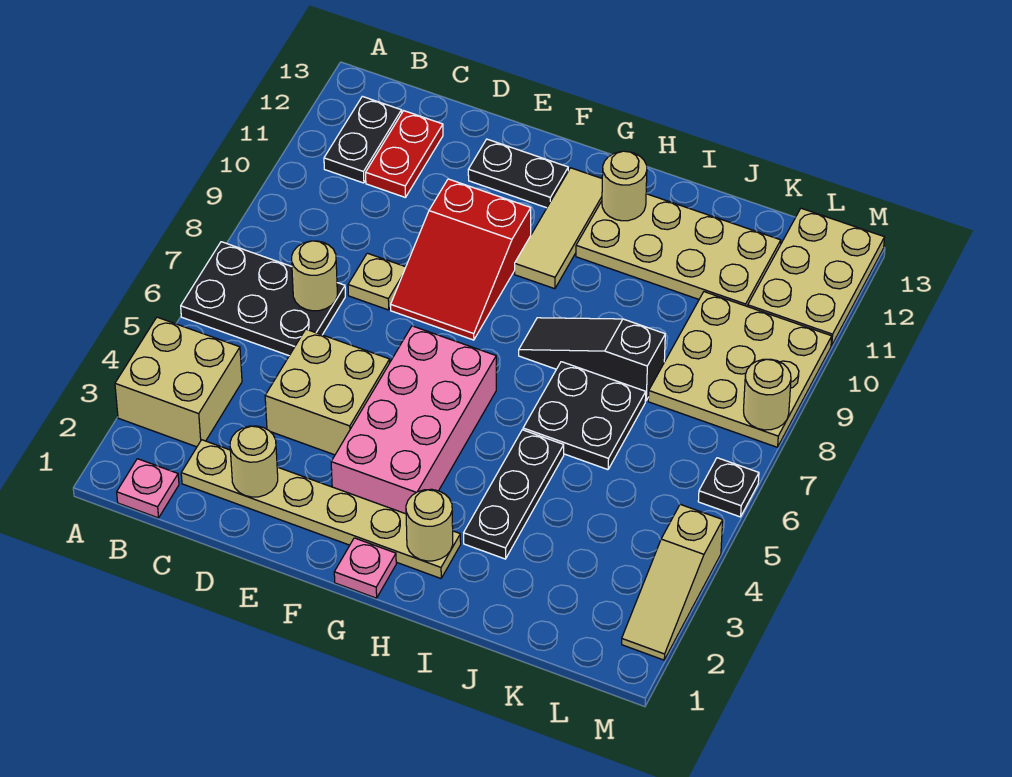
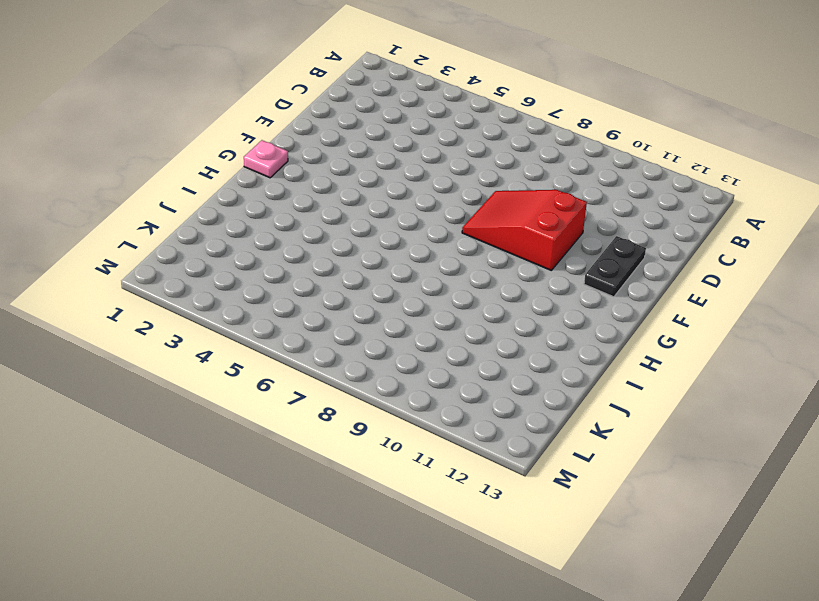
none -> tan brick A3:B4 level 1
none -> black plate A6:C7 level 1
none -> pink plate B1 level 1

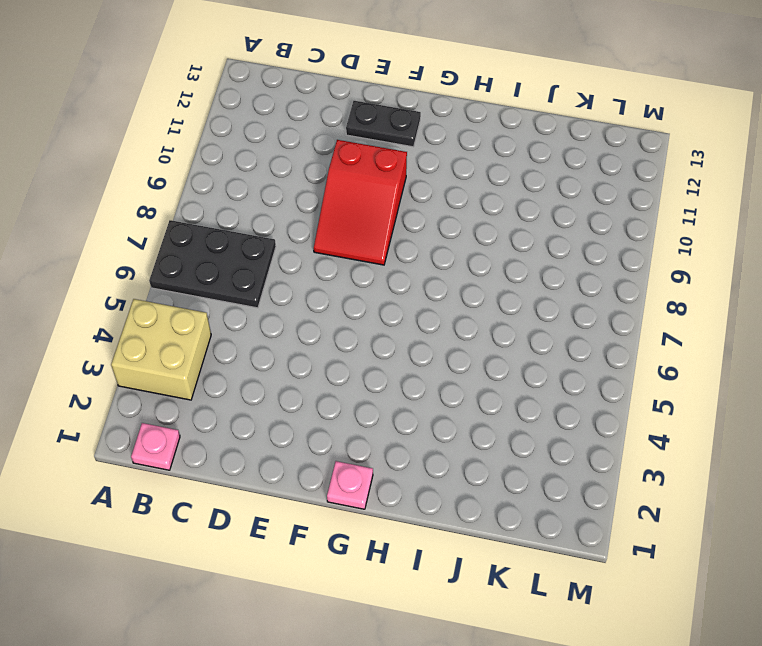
none -> black plate B11:B12 level 1
none -> tan plate C2:H2 level 1
none -> red plate C11:C12 level 1

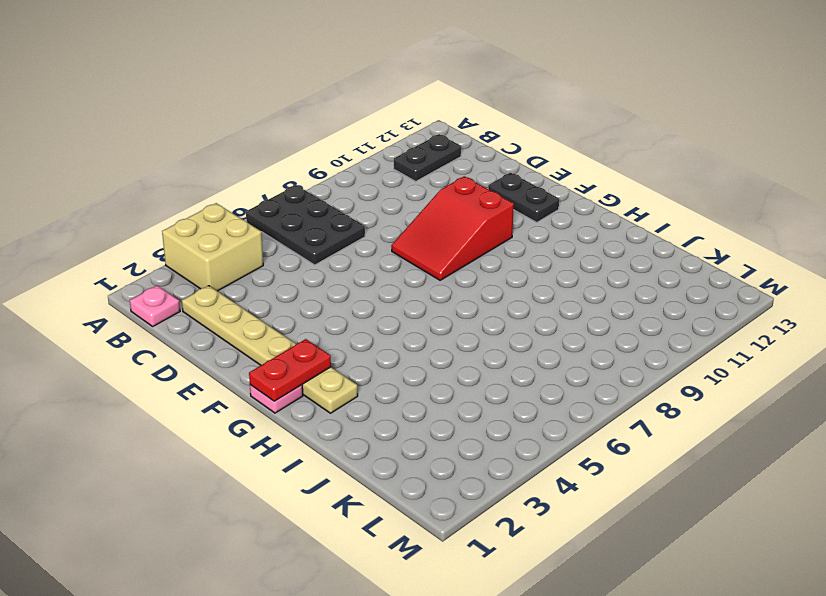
red plate G1:G2 level 2 -> red plate C11:C12 level 1
none -> tan brick D4:E5 level 1
none -> tan plate D8 level 1
none -> pink brick F3:G6 level 1

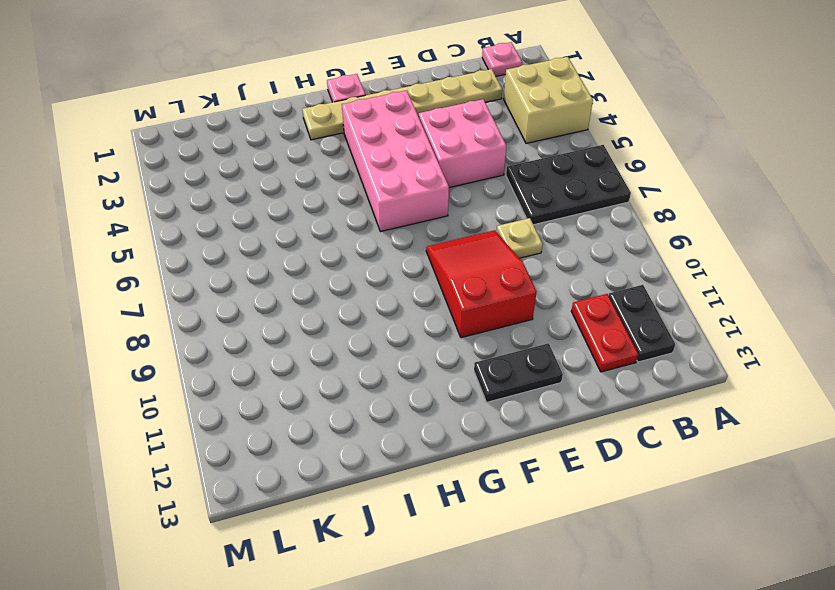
pink brick D4:E5 level 1 -> tan brick D4:E5 level 1
none -> tan tile G10:G12 level 1
none -> black slope H8:J8 level 1 top J
none -> tan plate H11:K12 level 1

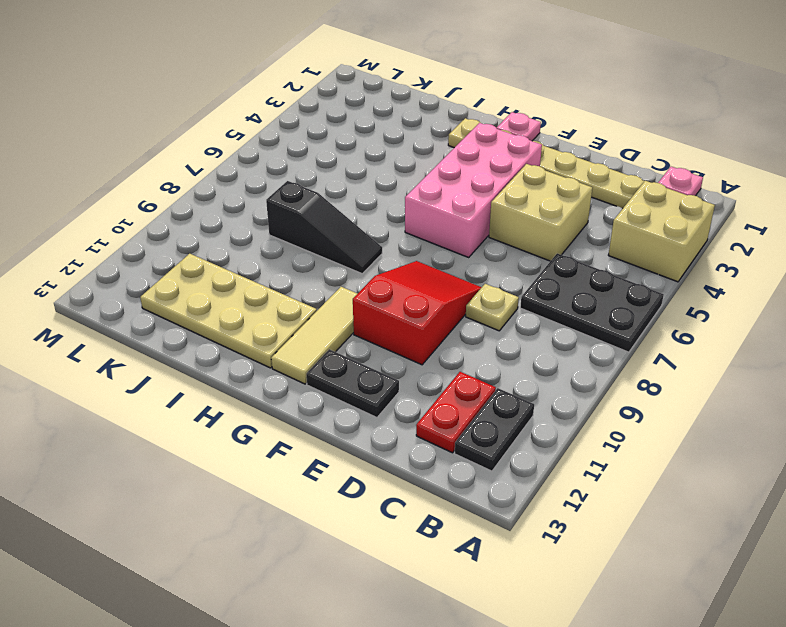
none -> black plate I3:I5 level 1
none -> black plate I6:J7 level 1
none -> tan plate K8:M10 level 1

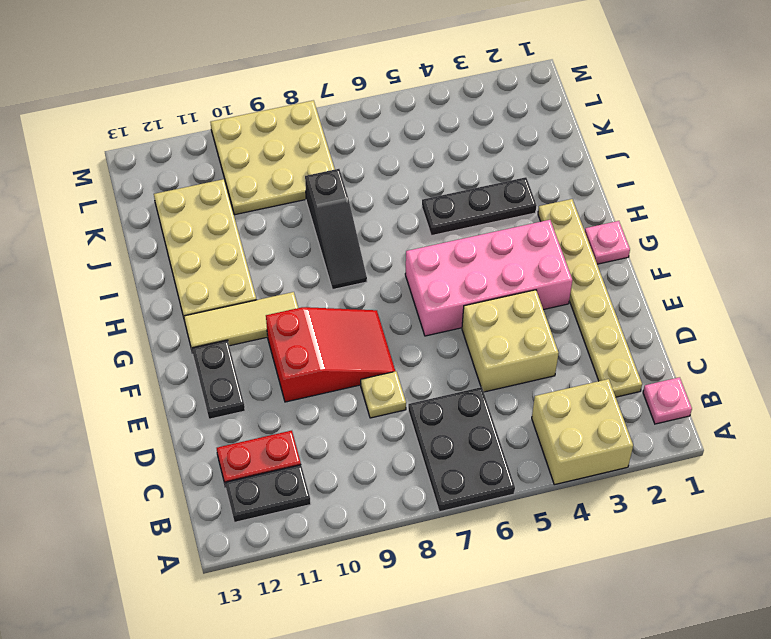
none -> black plate I6:J7 level 1
none -> tan plate L11:M13 level 1
none -> tan slope M2:M4 level 1 top 4

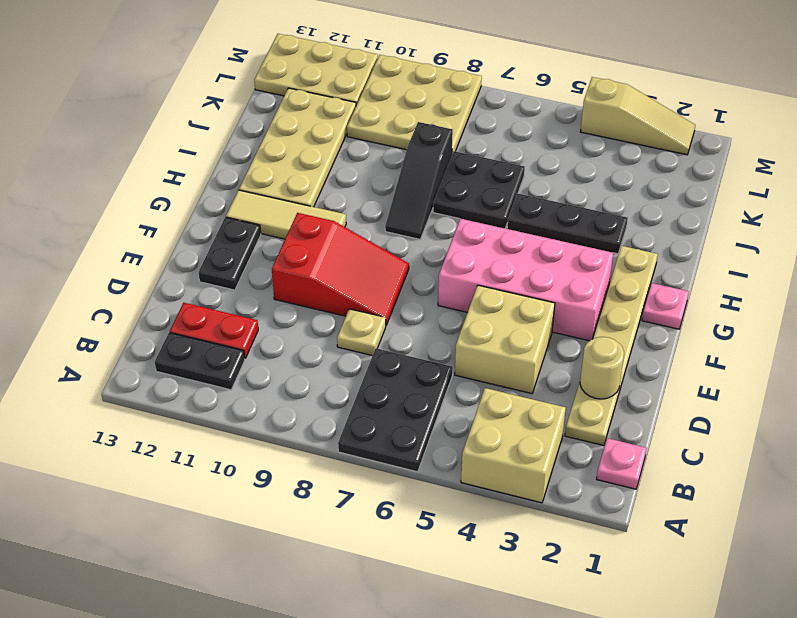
none -> black plate M6 level 1
none -> tan round brick C7 level 2
none -> tan round brick H2 level 2

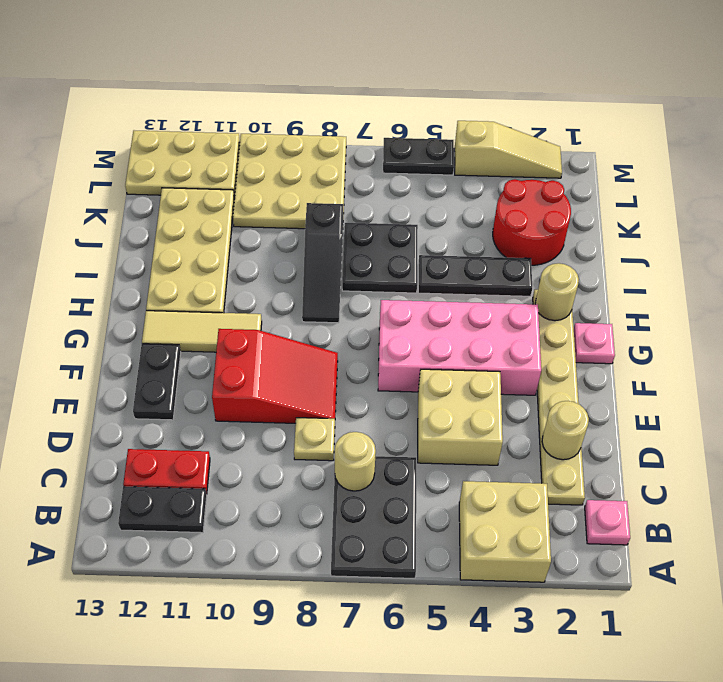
red round brick J2:K3 level 1 -> none
black plate M5:M6 level 1 -> black plate M6 level 1
none -> tan round brick H12 level 2
none -> tan round brick M8 level 2

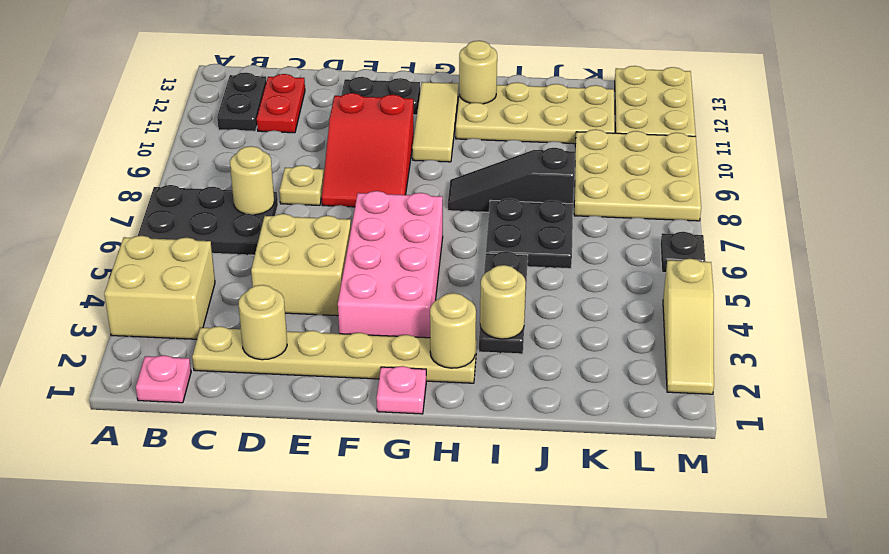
tan round brick I3 level 2 -> tan round brick M8 level 2

